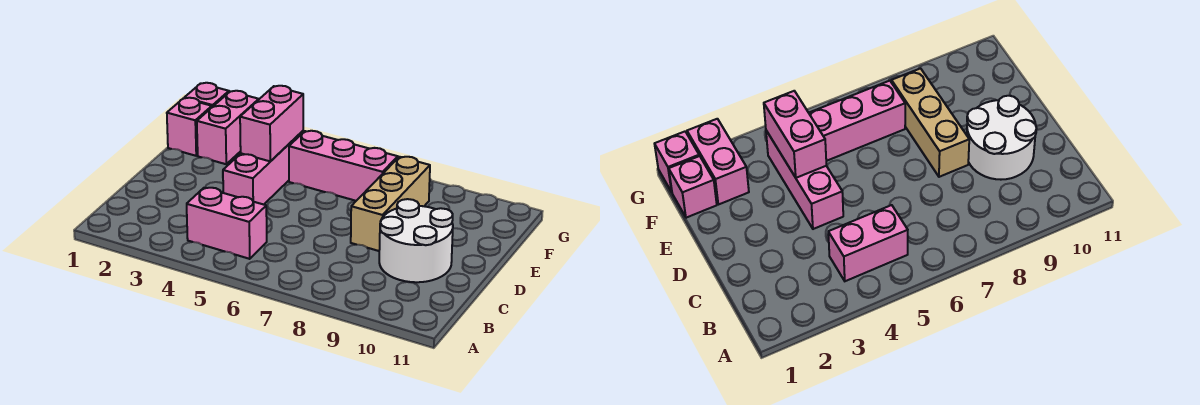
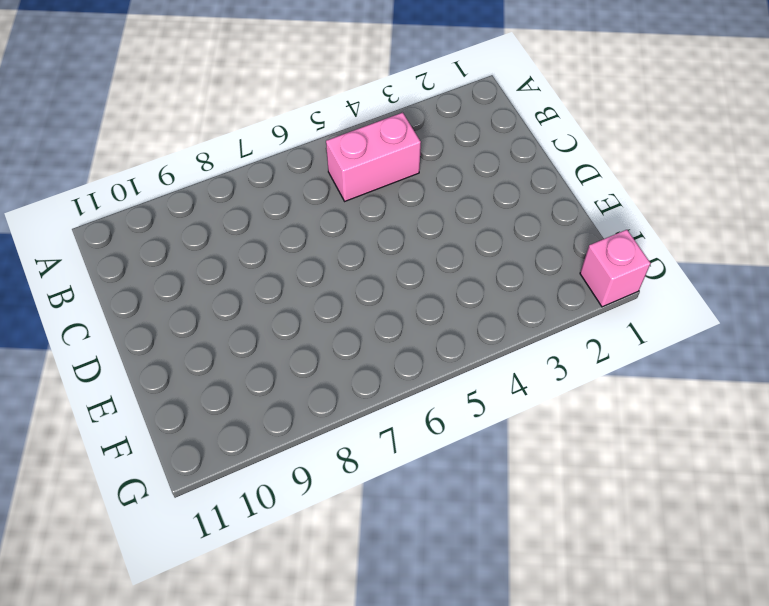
none -> white round brick C9:D10 level 1
none -> pink brick D4:F4 level 1

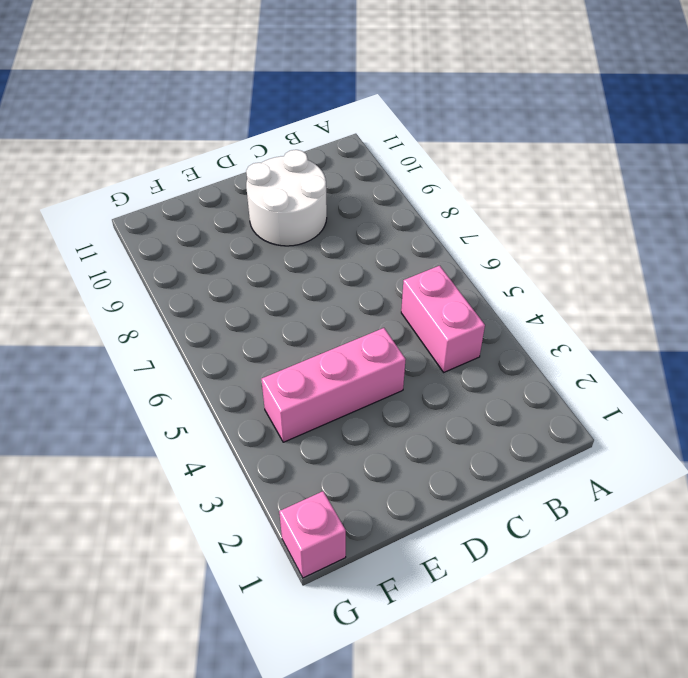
none -> tan brick D8:F8 level 1
none -> pink brick F1 level 1

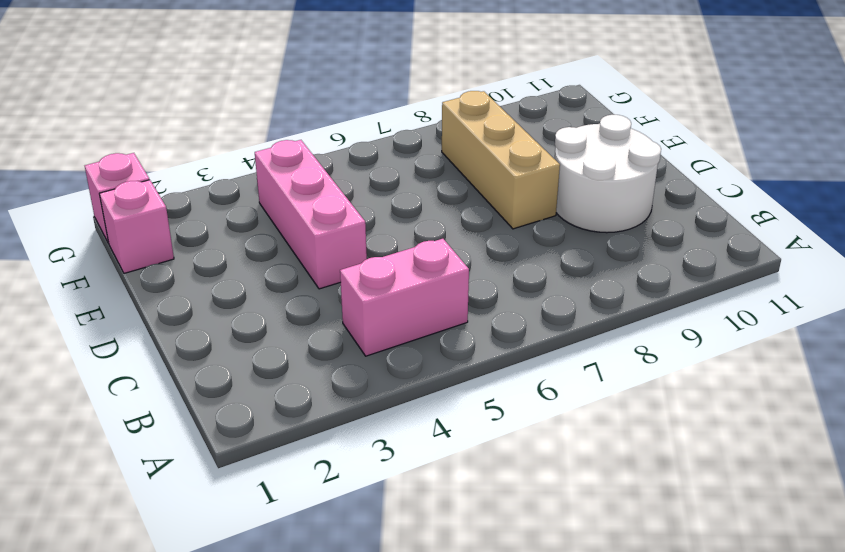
none -> pink brick F2:G2 level 1
none -> pink brick F5:F7 level 1

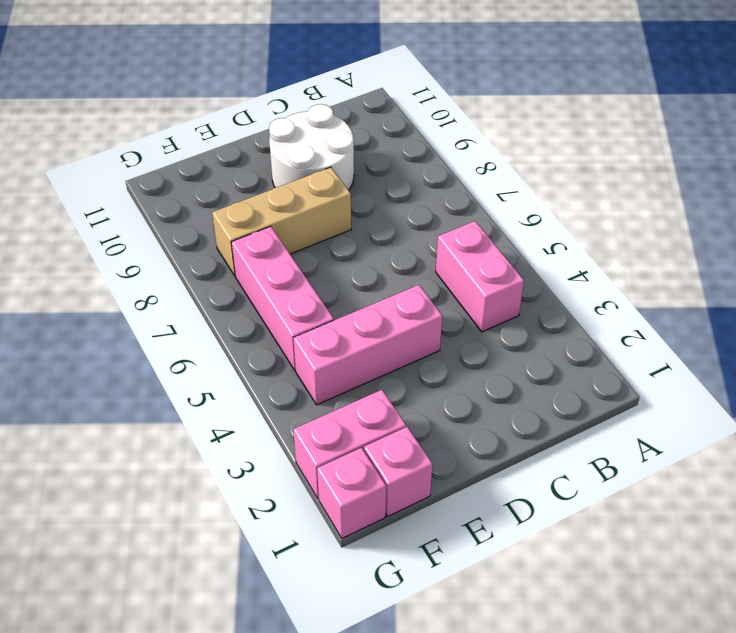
none -> pink brick E4:F4 level 2

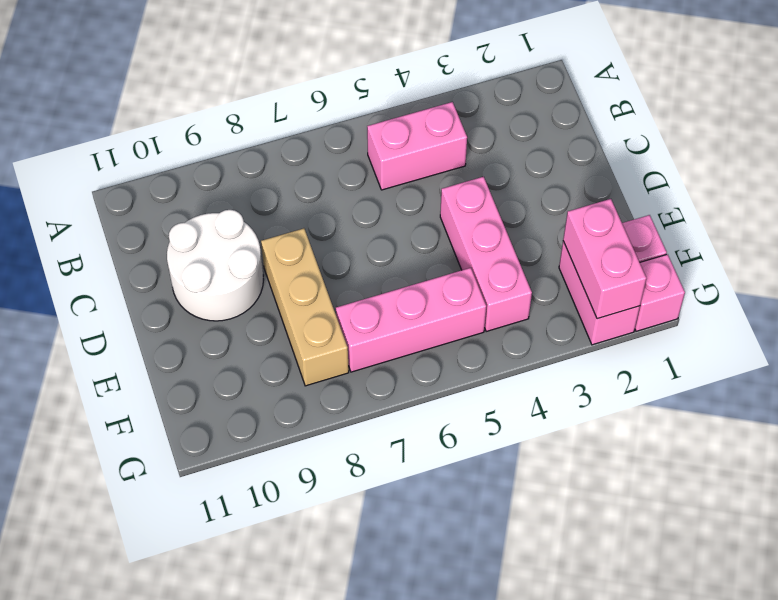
pink brick F2:G2 level 2 -> pink brick E4:F4 level 2

